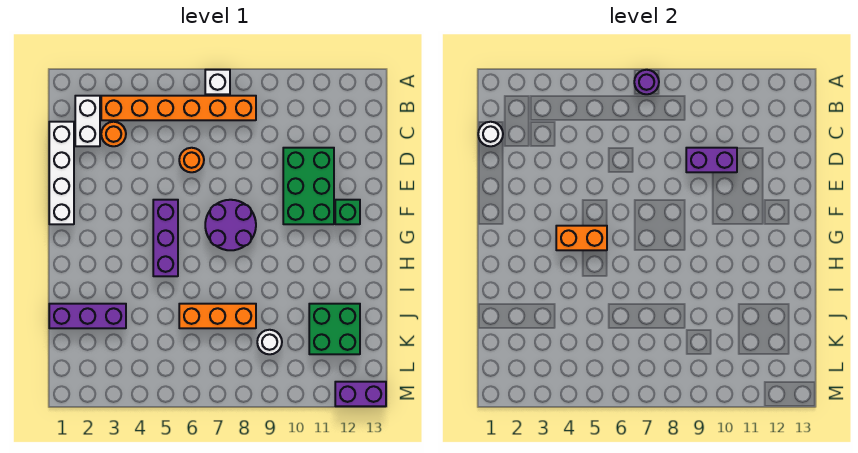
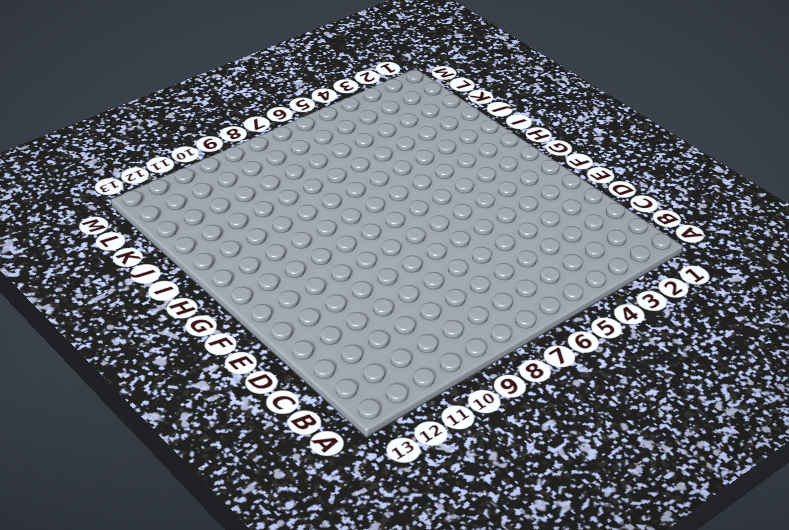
none -> white brick A7 level 1
none -> white brick B2:C2 level 1
none -> orange brick B3:B8 level 1

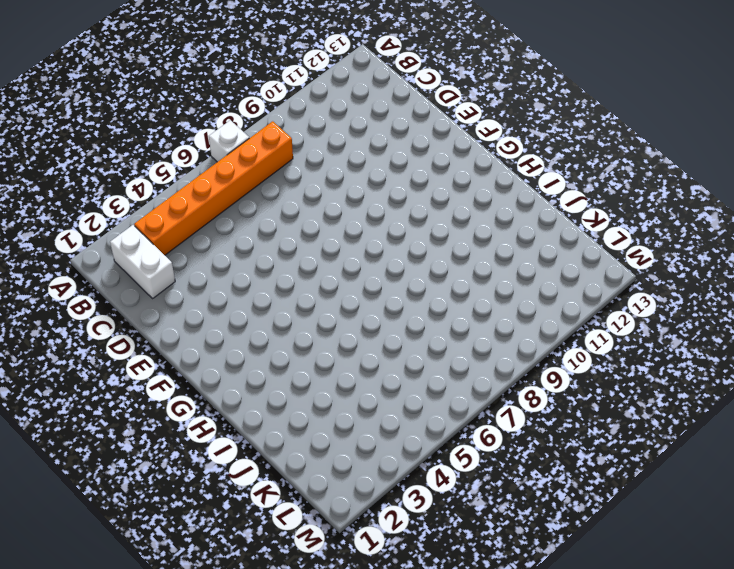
none -> white brick C1:F1 level 1
none -> orange round brick C3 level 1
none -> orange round brick D6 level 1

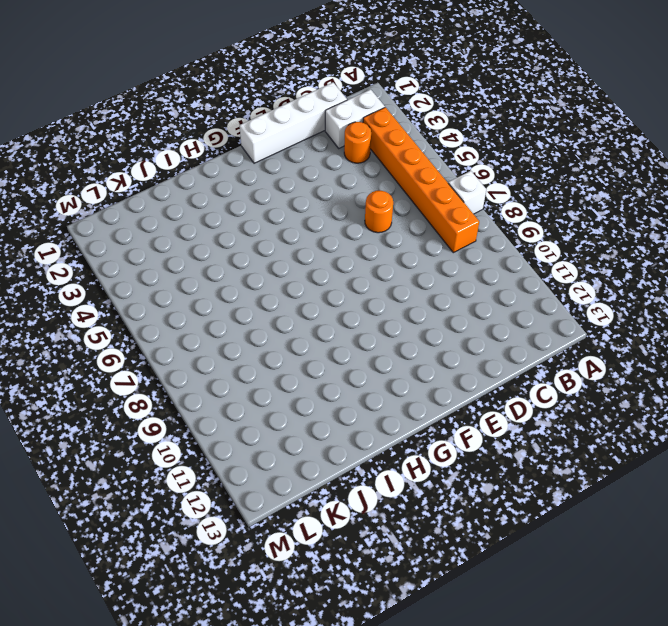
none -> green brick D10:F11 level 1
none -> purple brick F5:H5 level 1
none -> purple round brick F7:G8 level 1

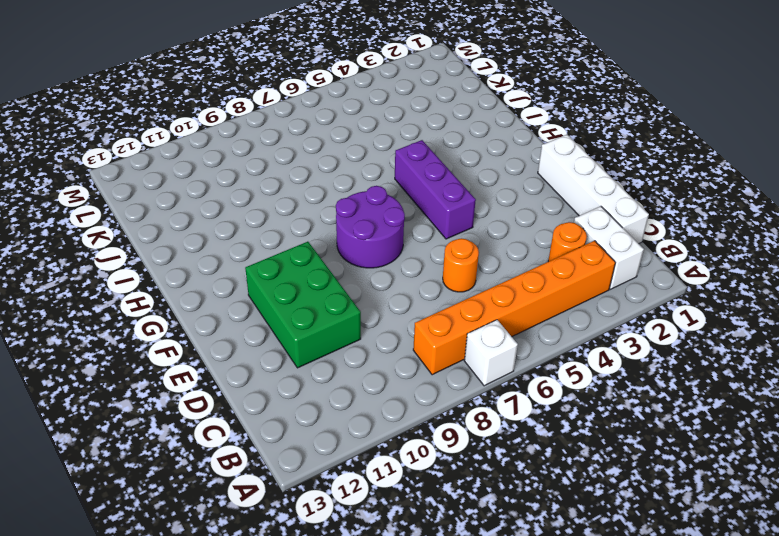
none -> green brick F12 level 1
none -> purple brick J1:J3 level 1
none -> orange brick J6:J8 level 1

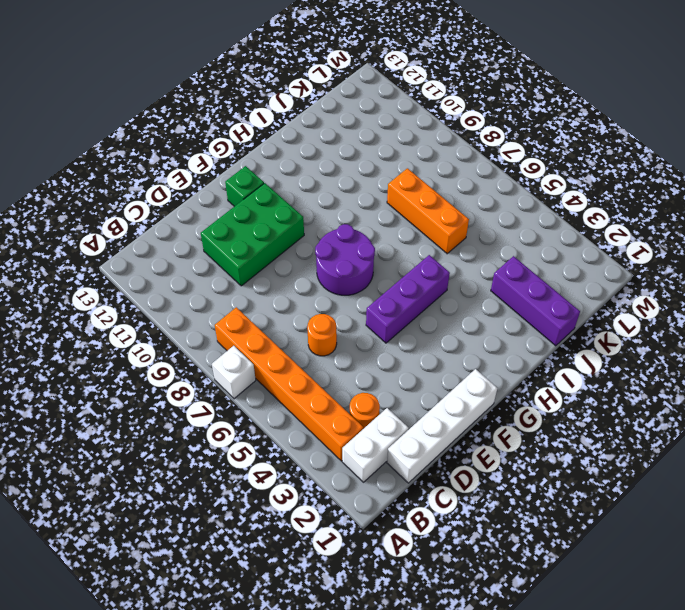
none -> green brick J11:K12 level 1
none -> white round brick K9 level 1
none -> purple brick M12:M13 level 1

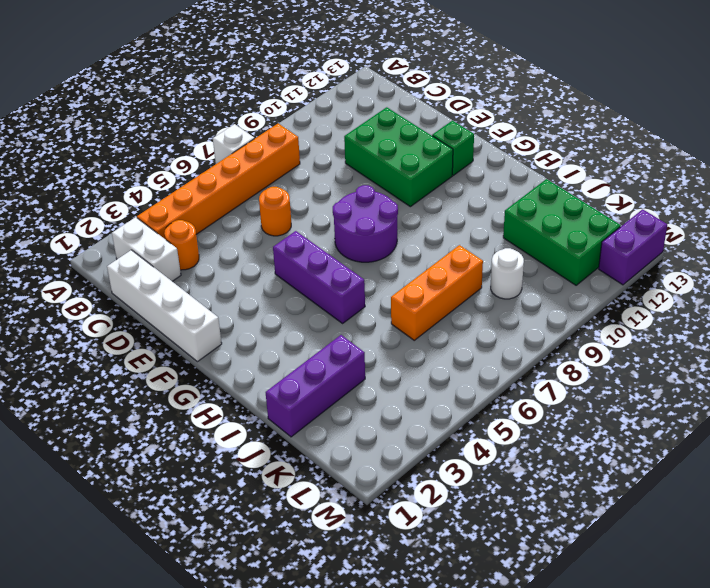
green brick J11:L12 level 1 -> green brick J11:K12 level 1
none -> purple round brick A7 level 2
none -> white round brick C1 level 2
none -> purple brick D9:D10 level 2

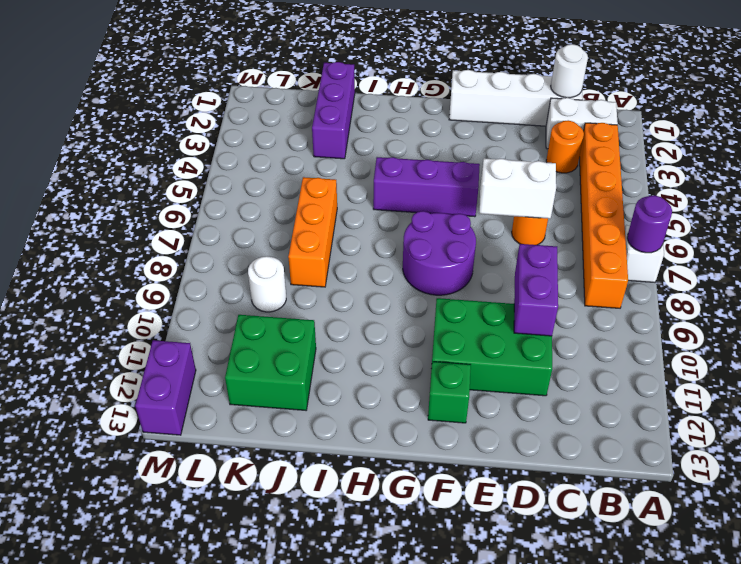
white brick D6:E6 level 2 -> none
none -> orange brick G4:G5 level 2

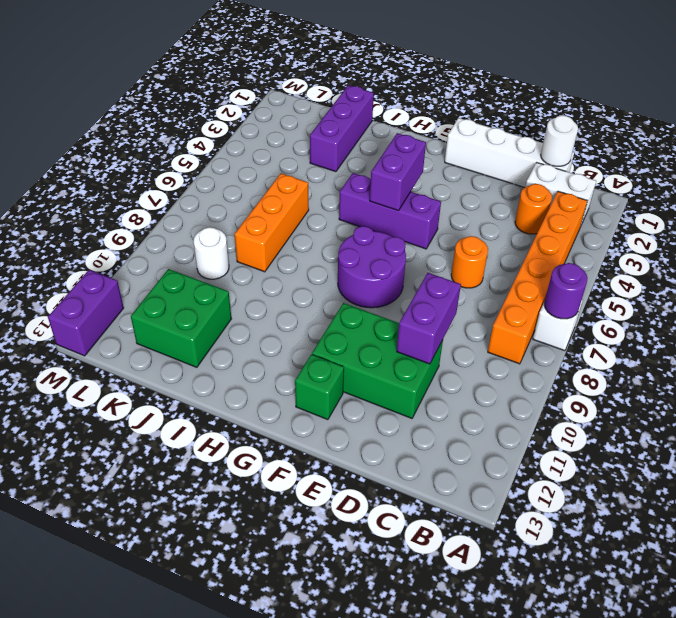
purple brick G4:G5 level 2 -> orange brick G4:G5 level 2

